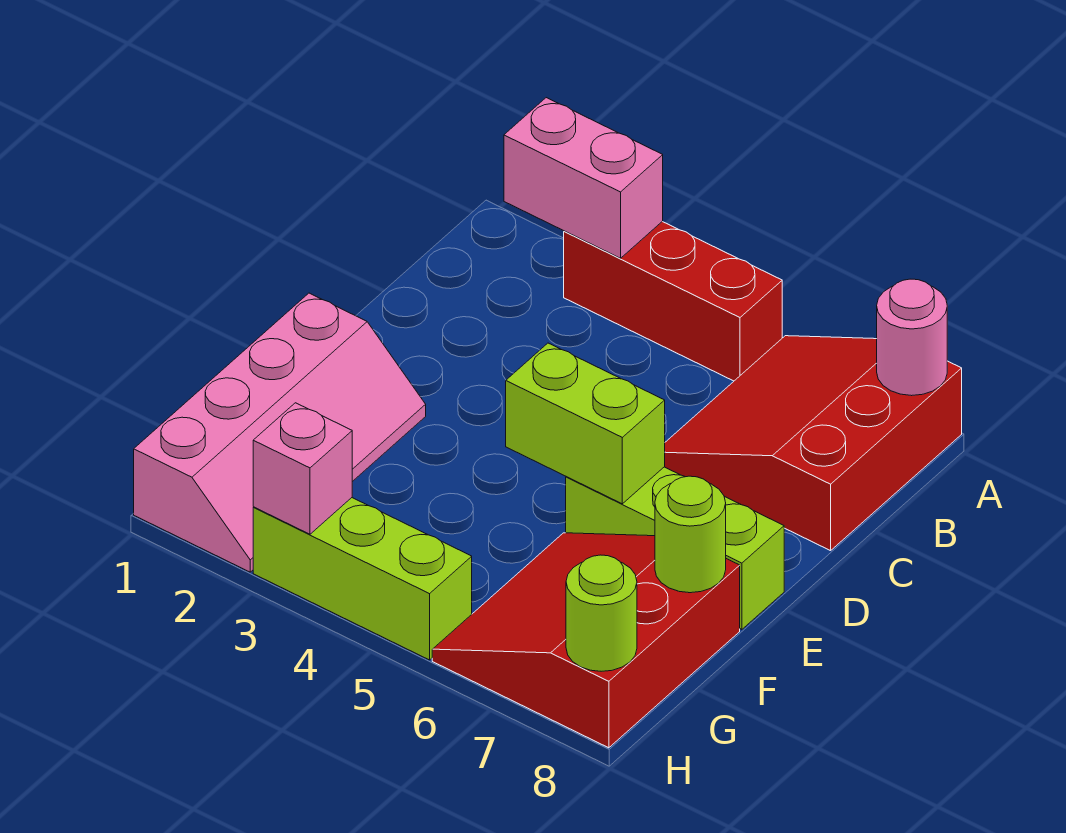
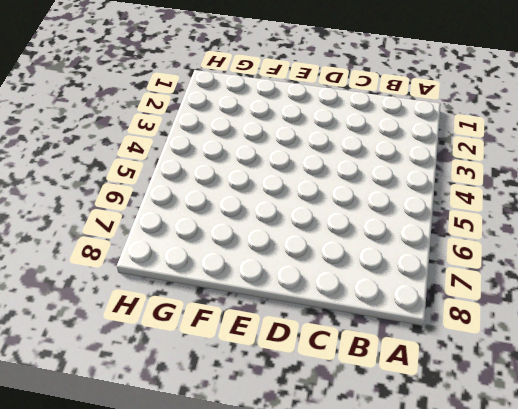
none -> red brick A3:A5 level 1
none -> red slope A6:C8 level 1 top 8
none -> pink slope E1:H2 level 1 top 1

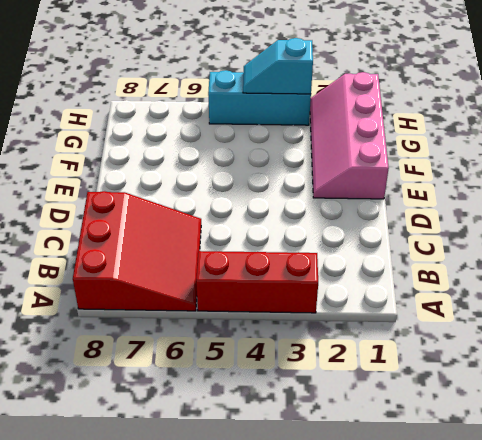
cyan brick H3:H5 level 1 -> lime brick H3:H5 level 1
cyan slope H3:H4 level 2 top 3 -> pink brick H3 level 2
none -> lime brick E6:E8 level 1
none -> red slope F6:H8 level 1 top 8
none -> pink brick A2:A3 level 2

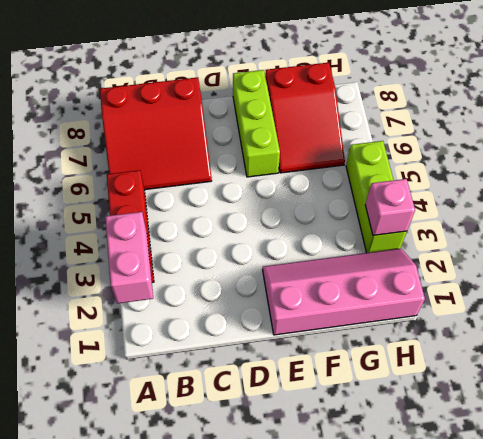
red slope F6:G8 level 1 top 8 -> red slope F6:H8 level 1 top 8
none -> pink round brick A8 level 2
none -> lime brick E5:E6 level 2
none -> lime round brick F8 level 2

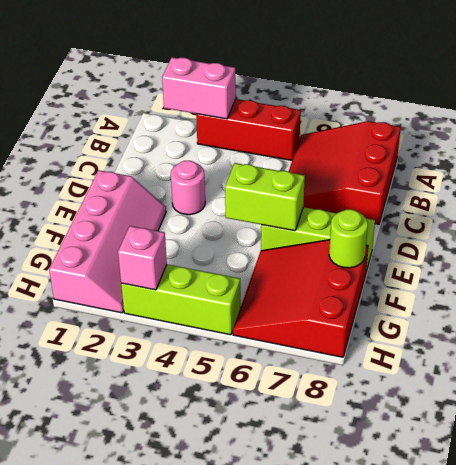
pink round brick D3 level 1 -> pink round brick A8 level 2
none -> lime round brick H8 level 2

